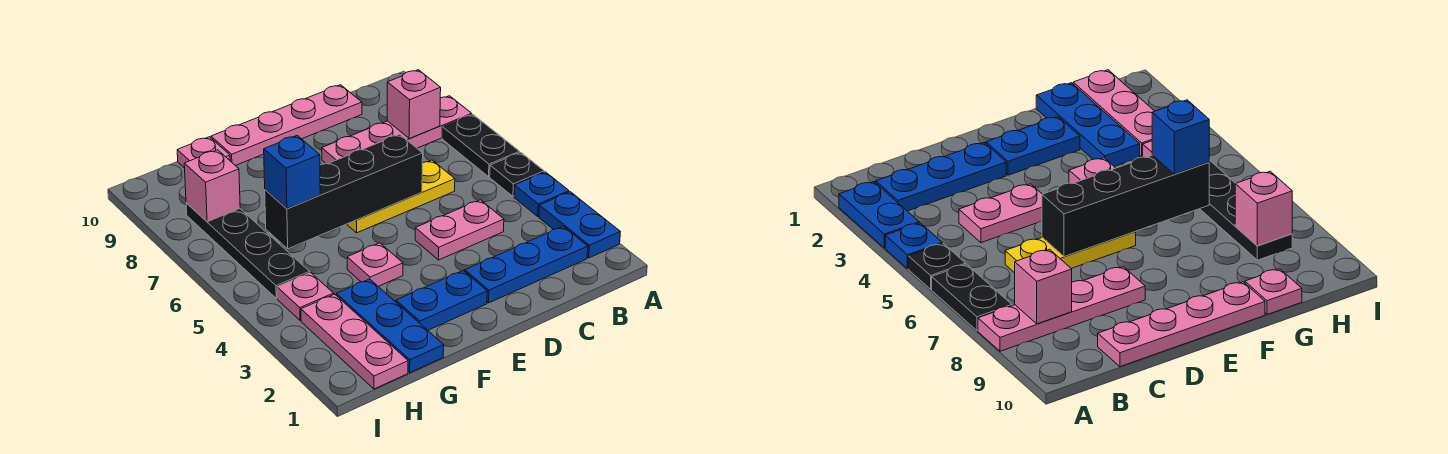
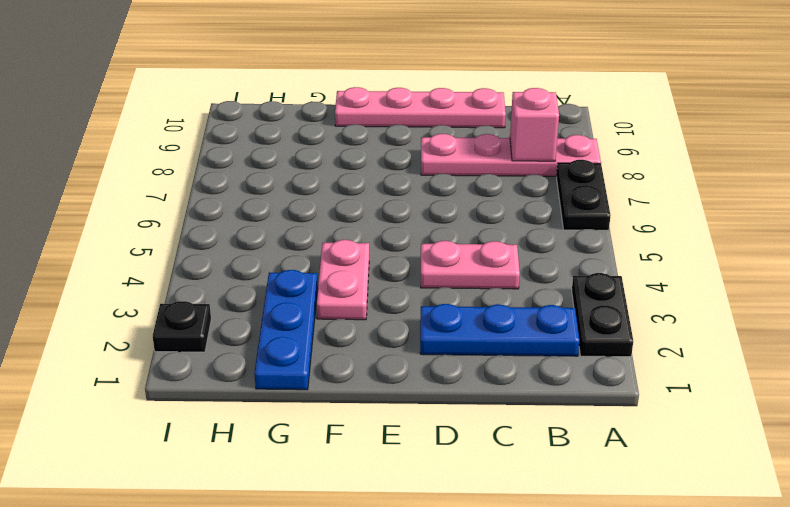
black plate A2:A3 level 1 -> blue plate A2:A3 level 1
pink plate F3:F4 level 1 -> pink plate F4 level 1
black plate I2 level 1 -> black plate A5 level 1
none -> blue plate A4 level 1
none -> yellow plate C6:E6 level 1
none -> blue plate E2:F2 level 1

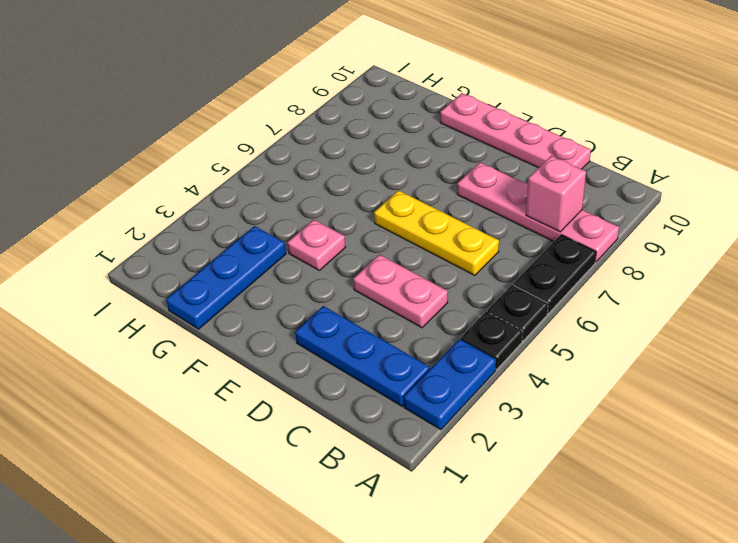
black plate A4 level 1 -> blue plate A4 level 1
none -> blue plate E2:F2 level 1
none -> pink plate G10 level 1
none -> pink plate H1:H3 level 1

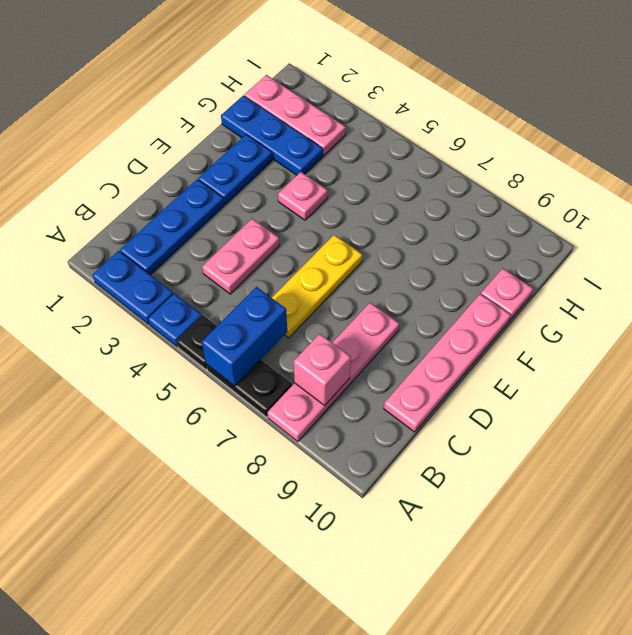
blue brick A6:B6 level 2 -> none
none -> pink plate H4 level 1
none -> black plate H5:H8 level 1
none -> black brick D6:G6 level 2

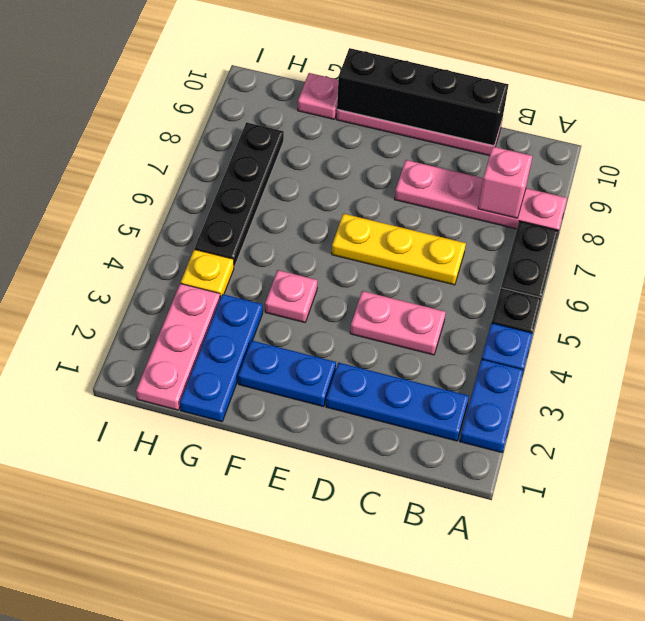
black brick C10:F10 level 2 -> black brick D6:G6 level 2
yellow plate H4 level 1 -> pink plate H4 level 1
none -> pink brick H8 level 2
none -> blue brick G6 level 3

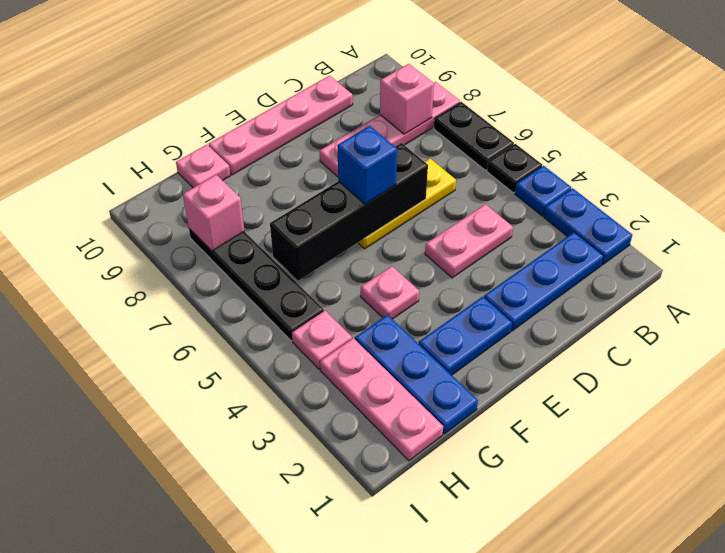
blue brick E6 level 3 -> blue brick G6 level 3

